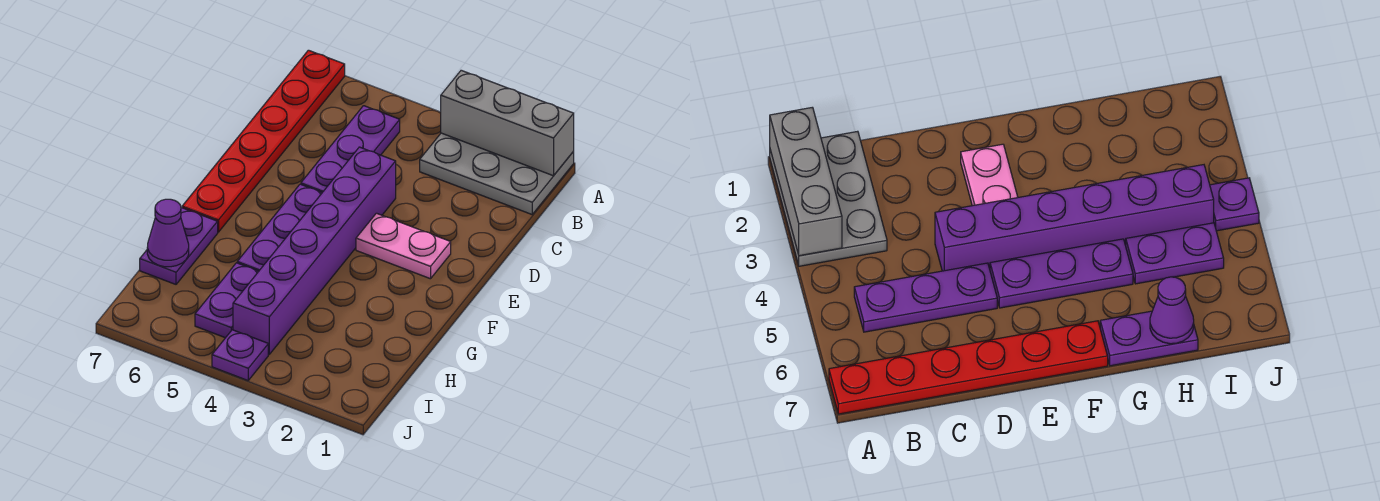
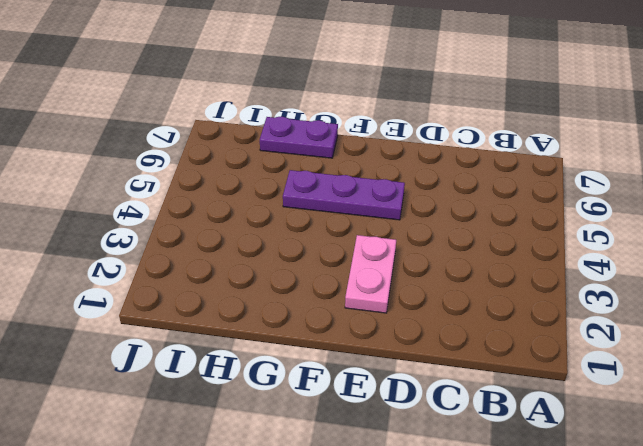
none -> grey plate A1:B3 level 1
none -> red plate A7:F7 level 1

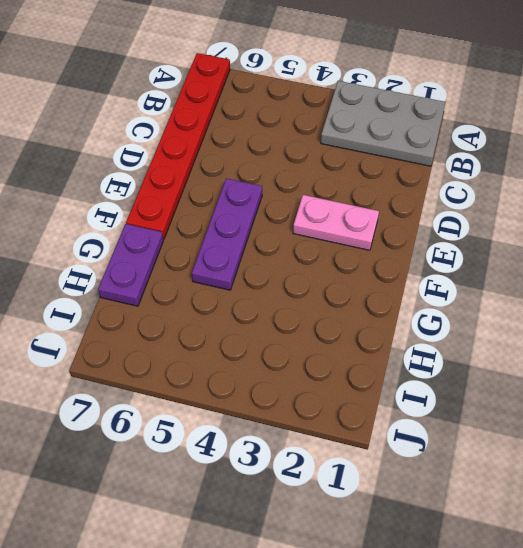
none -> purple plate B5:D5 level 1
none -> purple brick D4:I4 level 1

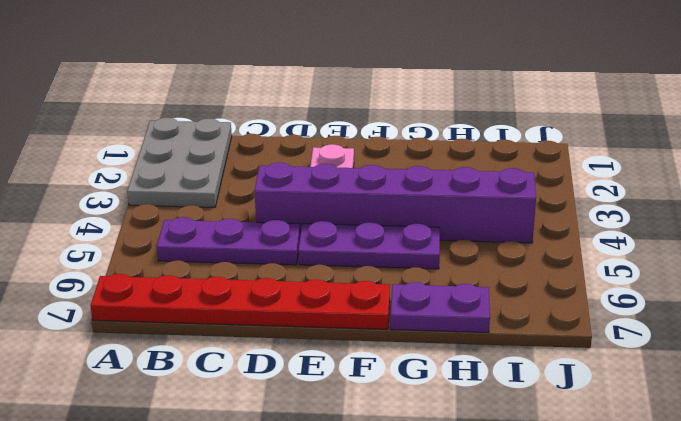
none -> purple plate H5:I5 level 1
none -> purple plate J4 level 1

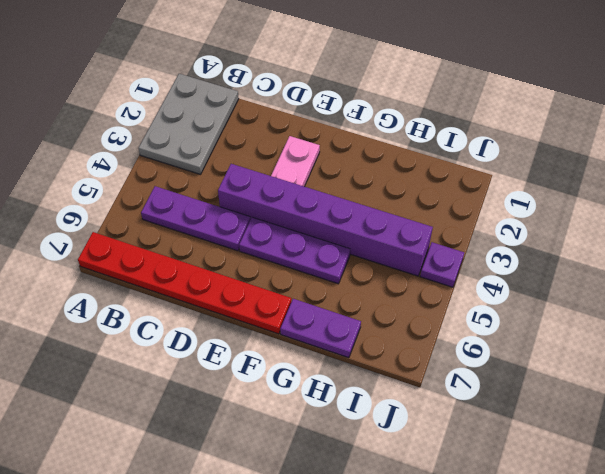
none -> purple plate H5:I5 level 1
none -> grey brick A1:A3 level 2

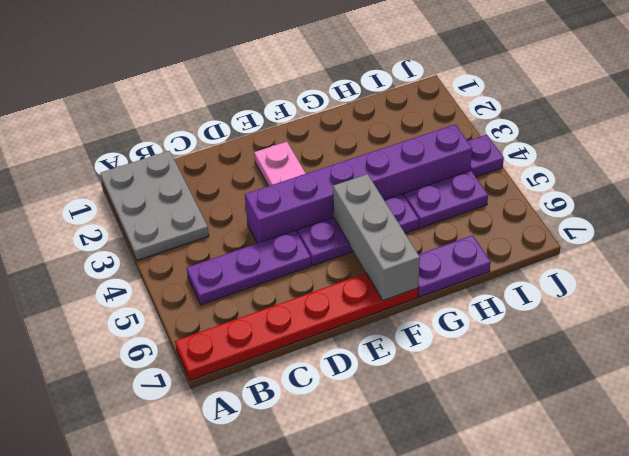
grey brick F5:F7 level 2 -> grey brick A1:A3 level 2
none -> purple cone H7 level 2

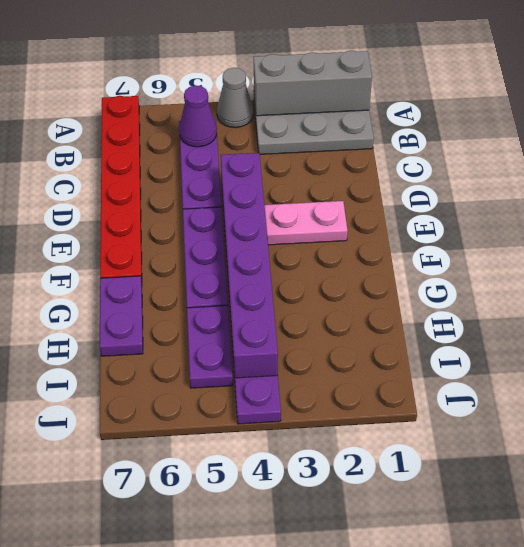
grey cone A4 level 1 -> none
purple cone B5 level 2 -> purple cone H7 level 2

